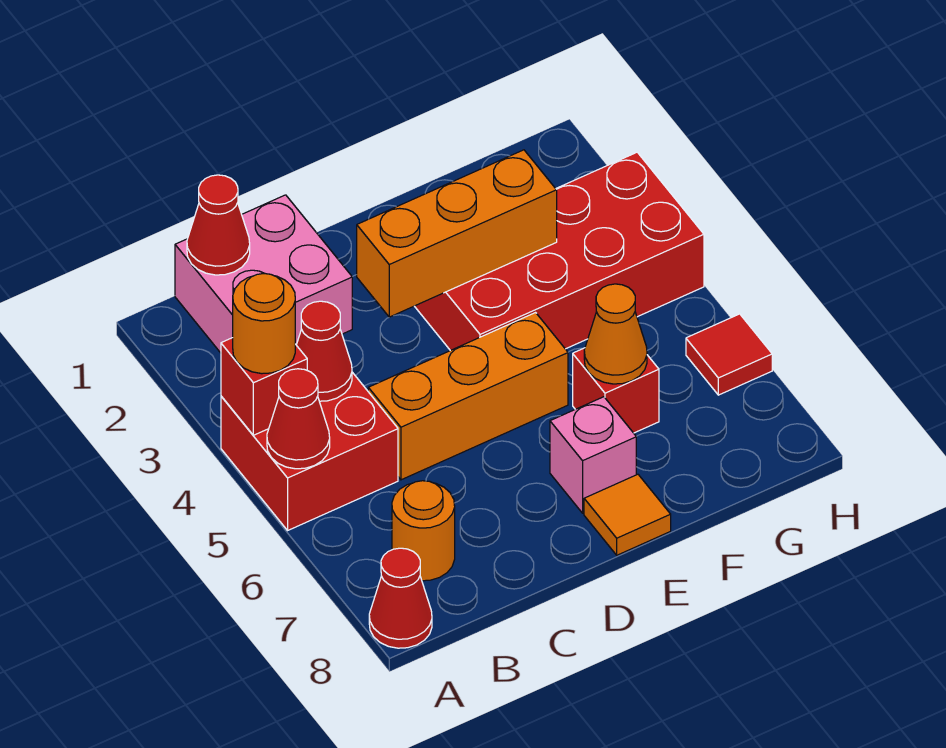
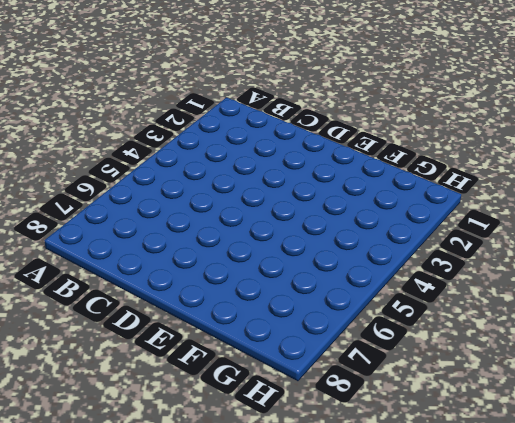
none -> red brick A4:B5 level 1
none -> red cone A8 level 1
none -> pink brick B1:C2 level 1

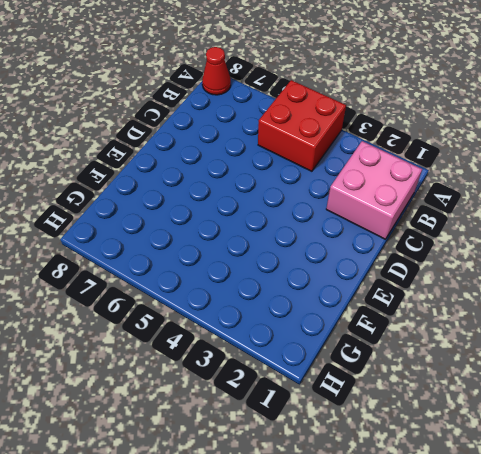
none -> orange round brick B7 level 1
none -> orange brick C5:E5 level 1
none -> red brick E3:H4 level 1

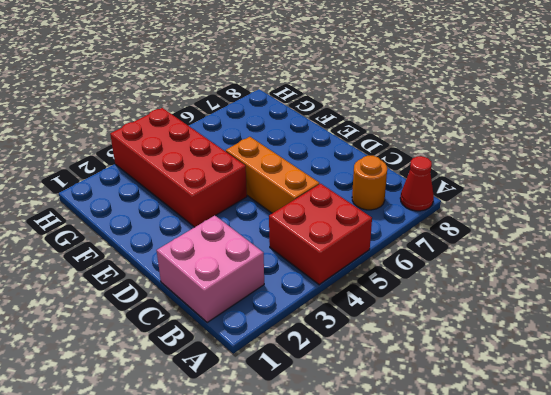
none -> pink brick E7 level 1
none -> orange tile E8 level 1
none -> red brick F6 level 1

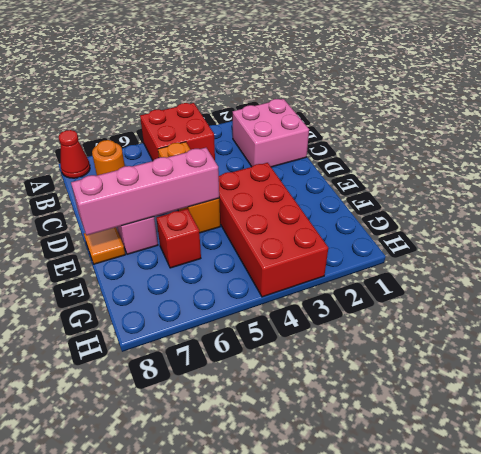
pink brick E5:E8 level 2 -> none
none -> red tile H6 level 1
none -> red brick A4 level 2
none -> red cone A5 level 2

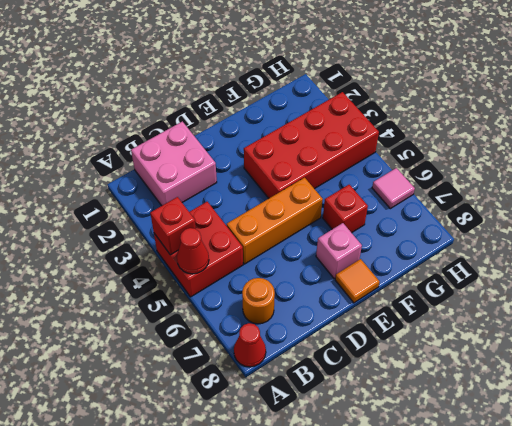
pink tile H6 level 1 -> red tile H6 level 1
none -> red cone B1 level 2
none -> red cone B4 level 2
none -> orange brick D3:F3 level 2

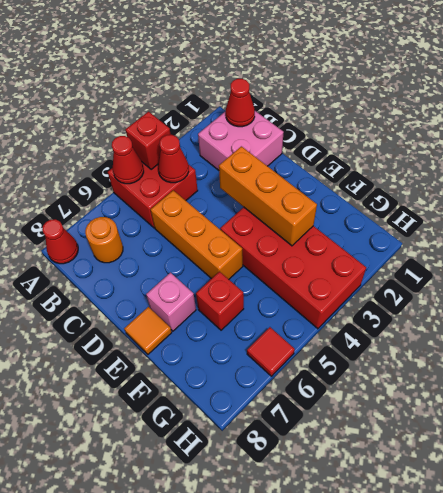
none -> orange cone F6 level 2
none -> orange round brick A4 level 3

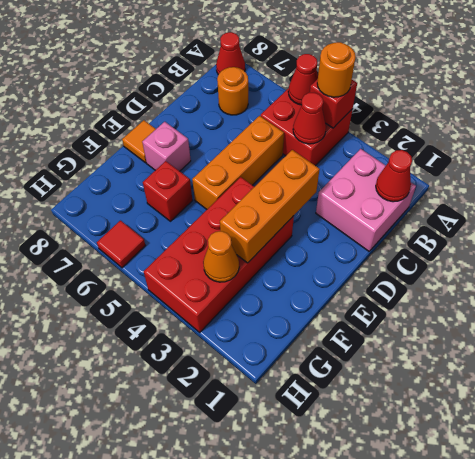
orange cone G3 level 2 -> orange cone F6 level 2

